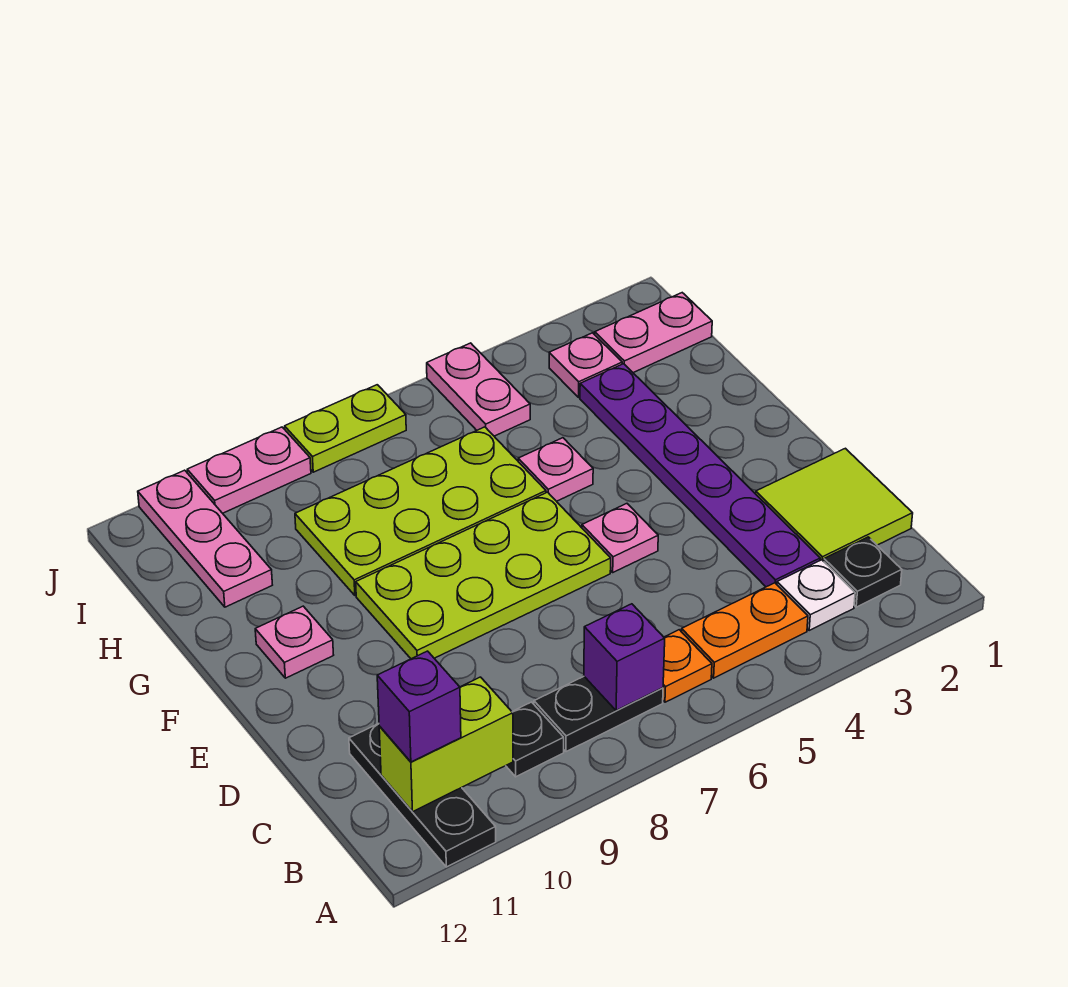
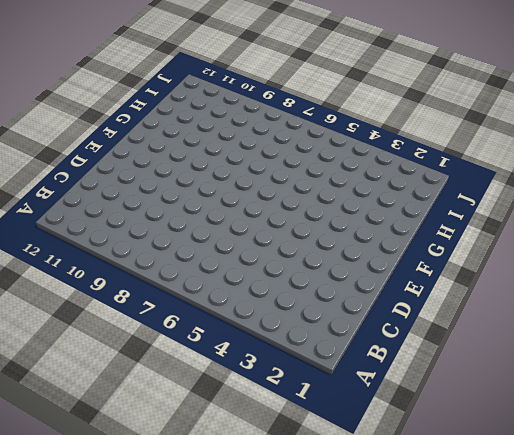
none -> black plate A11:C11 level 1
none -> black plate B2 level 1
none -> white plate B3 level 1

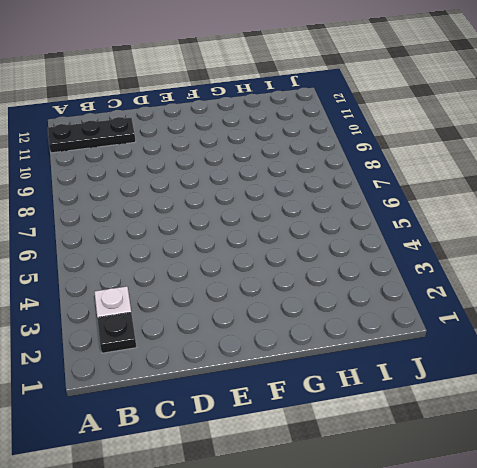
none -> orange plate B4:B5 level 1
none -> orange plate B6 level 1
none -> black plate B7:B8 level 1

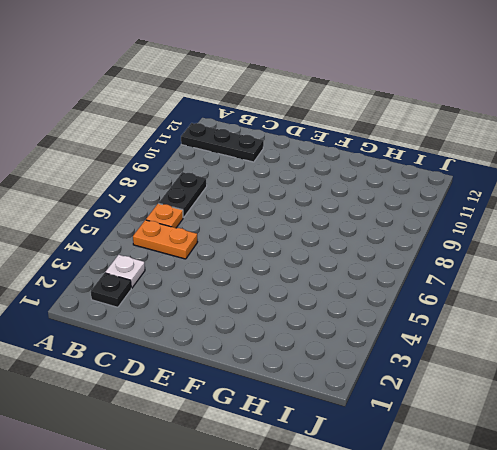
orange plate B5:C5 level 1 -> orange plate B4:B5 level 1
none -> black plate B9 level 1
none -> lime tile C1:D2 level 1
none -> purple plate C3:H3 level 1

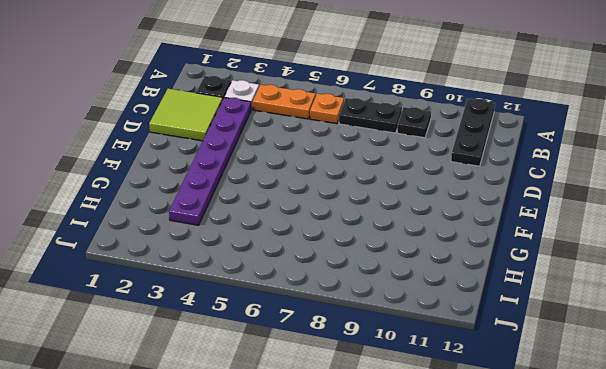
none -> pink plate E5 level 1
none -> lime plate E6:F9 level 1
none -> pink plate F11 level 1

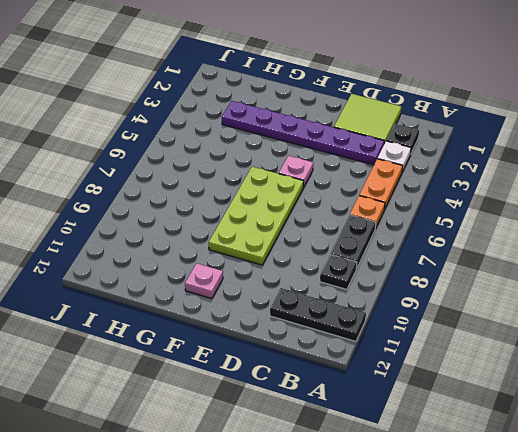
none -> pink plate G5 level 1
none -> lime plate G6:H9 level 1
none -> pink plate H11:J11 level 1

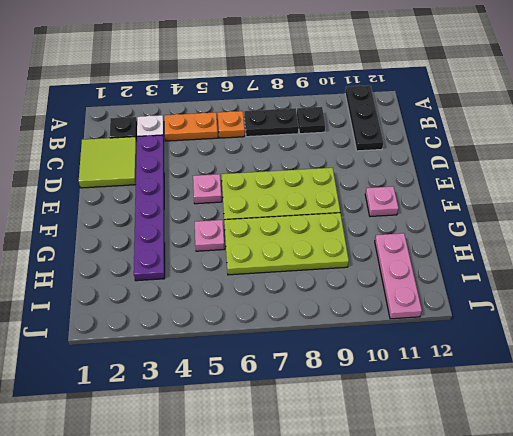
none -> pink plate I1:I2 level 1
none -> pink plate I3 level 1
none -> pink plate I5:J5 level 1

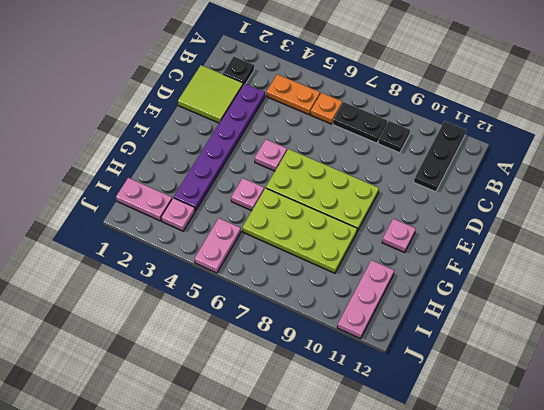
none -> white plate B3 level 1
none -> lime plate J7:J8 level 1
none -> pink plate J9:J10 level 1

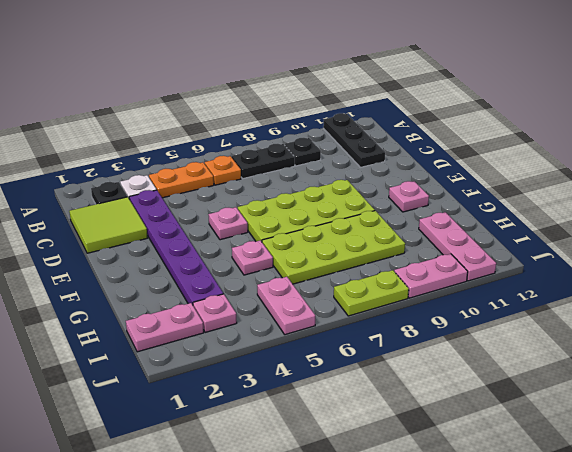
none -> purple brick B7 level 2
none -> lime brick B10:B11 level 2
none -> purple brick B11 level 3

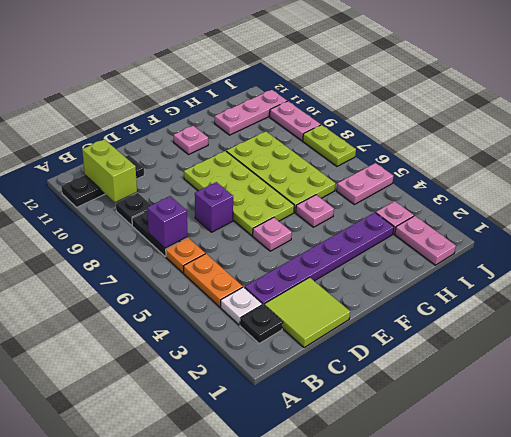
purple brick D7 level 1 -> purple brick B11 level 3

